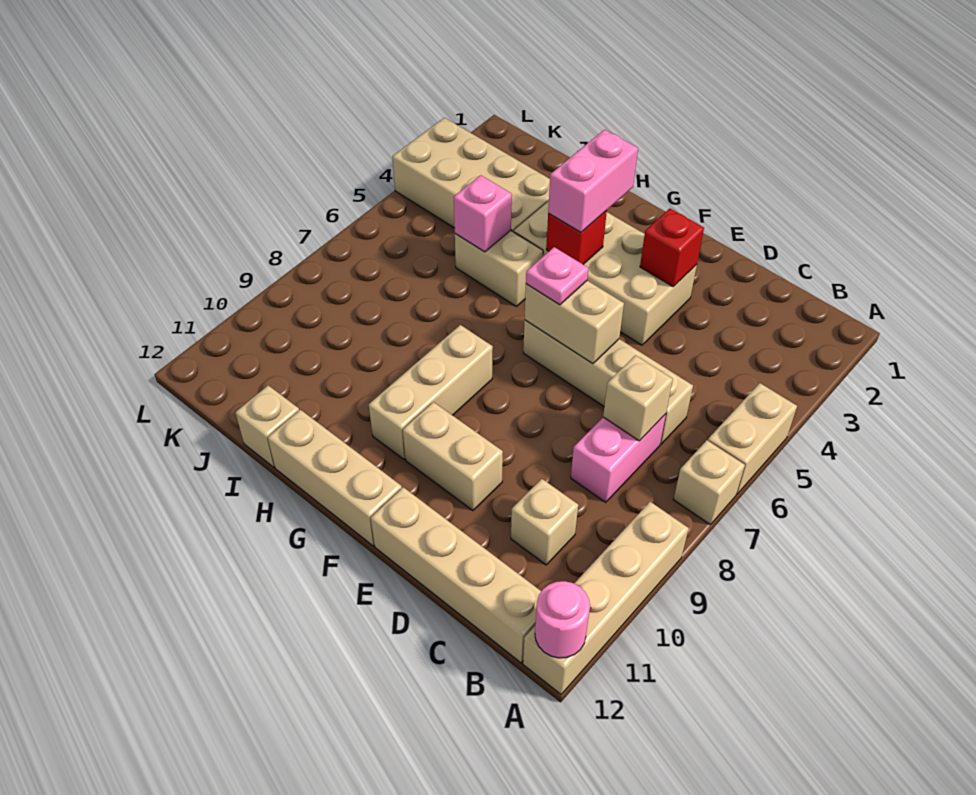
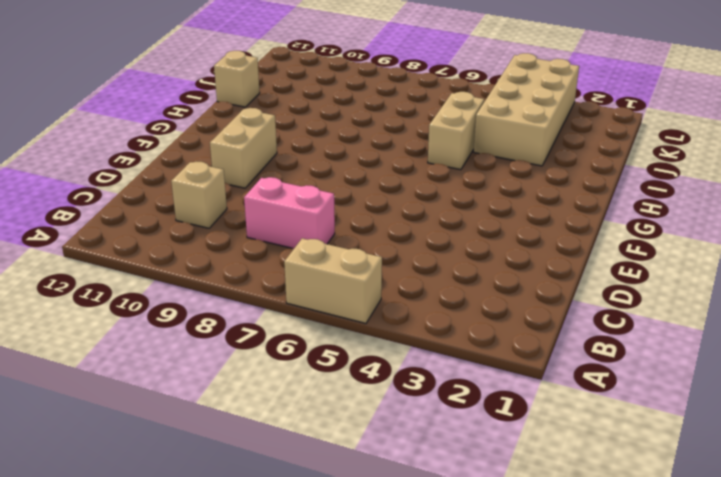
none -> tan brick A7 level 1
none -> tan brick A9:A12 level 1
none -> tan brick B12:E12 level 1

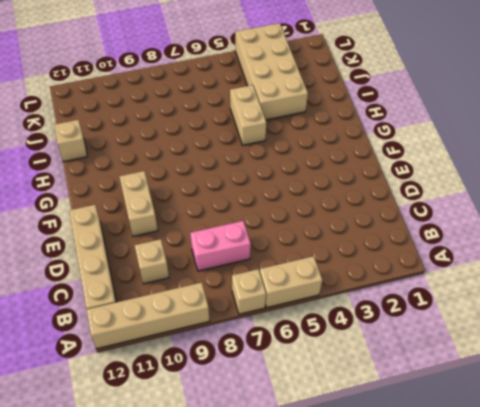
none -> tan brick C6:F6 level 1
none -> tan brick E3:H4 level 1
none -> tan brick F12:H12 level 1

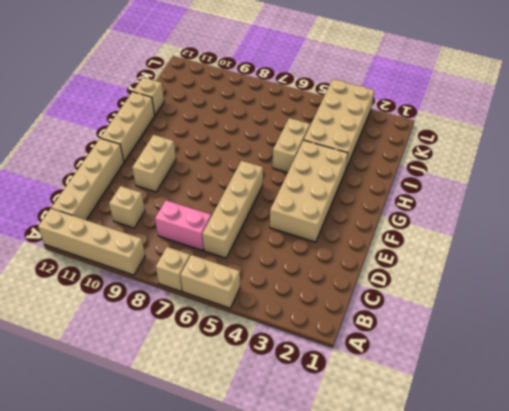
none -> tan brick G8:G10 level 1
none -> pink round brick A12 level 2
none -> tan brick C7 level 2

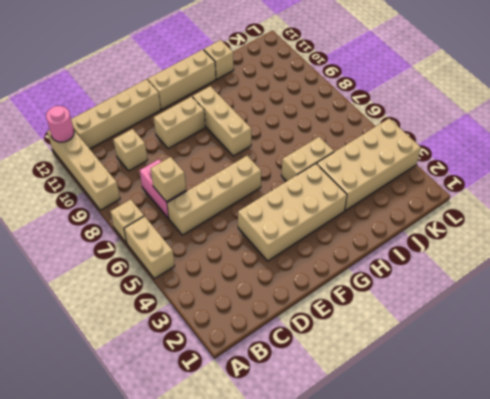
none -> red brick E3 level 2
none -> tan brick E6:F6 level 2
none -> red brick G4 level 2

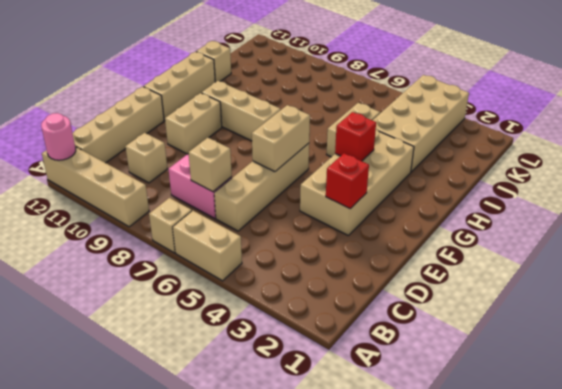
none -> pink brick I5 level 2
none -> pink plate F6 level 3
none -> pink brick G3:G4 level 3

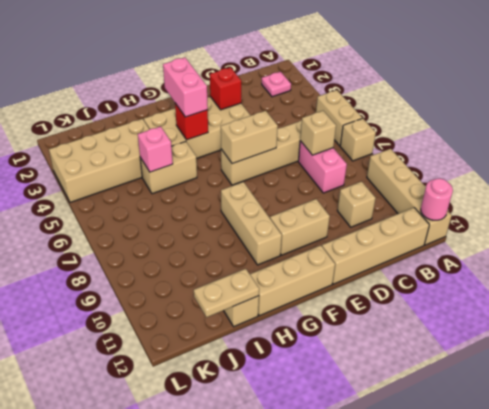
pink plate B2 level 1 -> pink plate F6 level 3
tan plate I12:J12 level 2 -> none

